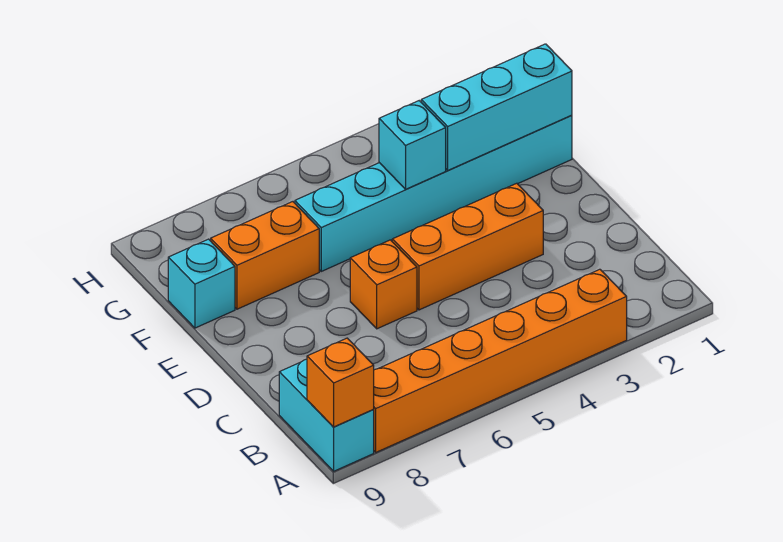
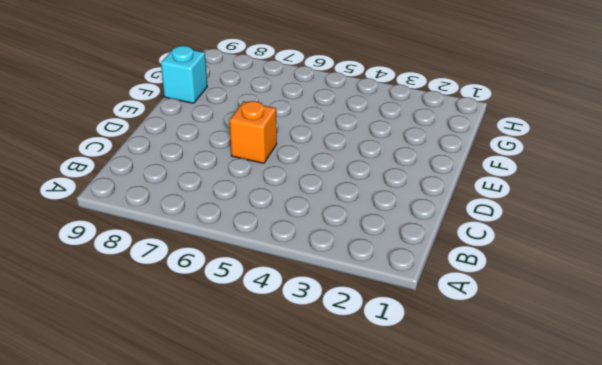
none -> orange brick A3:A8 level 1
none -> cyan brick A9:B9 level 1

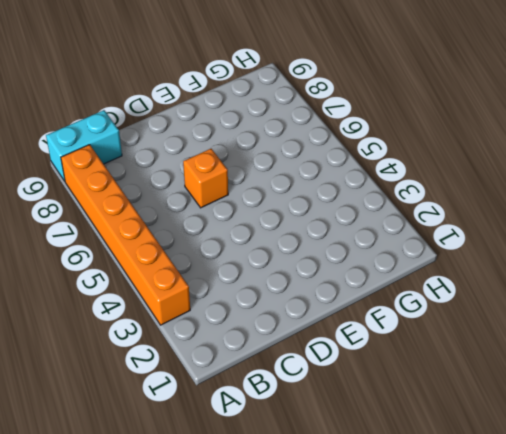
none -> orange brick D3:D5 level 1
none -> cyan brick F1:F6 level 1

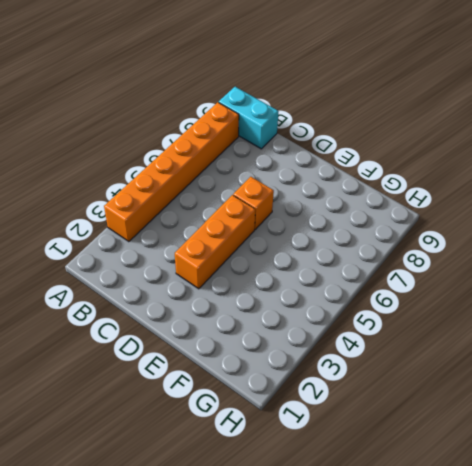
none -> cyan brick F1:F6 level 1
none -> orange brick F7:F8 level 1

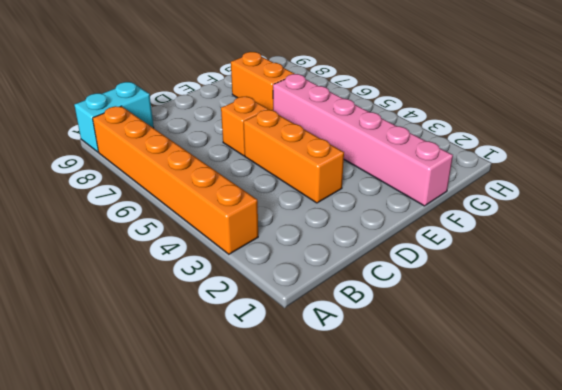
pink brick F1:F6 level 1 -> cyan brick F1:F6 level 1
none -> cyan brick F9 level 1
none -> orange brick A9 level 2

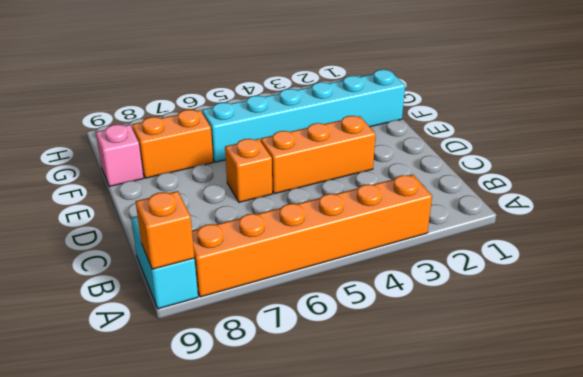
pink brick F9 level 1 -> cyan brick F9 level 1
none -> cyan brick F1:F3 level 2
none -> cyan brick F4 level 2

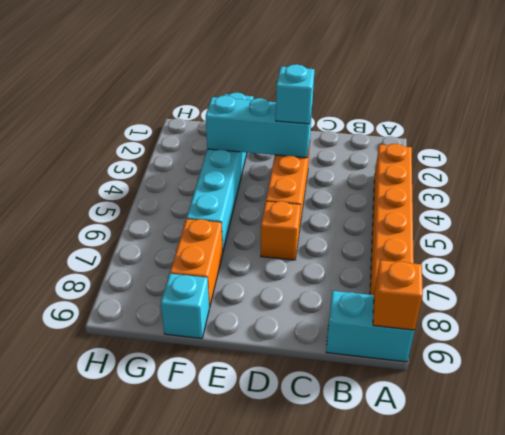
cyan brick D3:F3 level 2 -> cyan brick F1:F3 level 2
cyan brick D3 level 3 -> cyan brick F4 level 2

